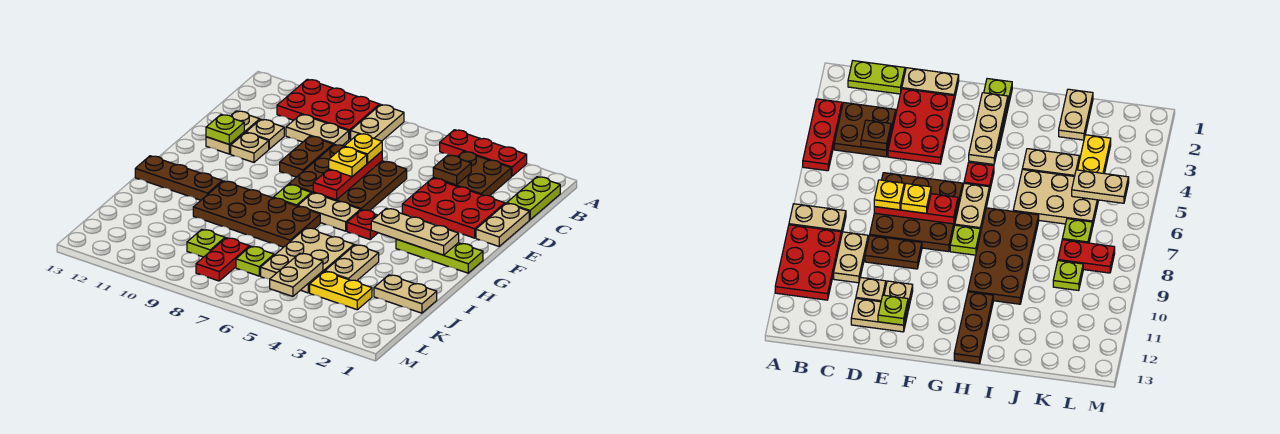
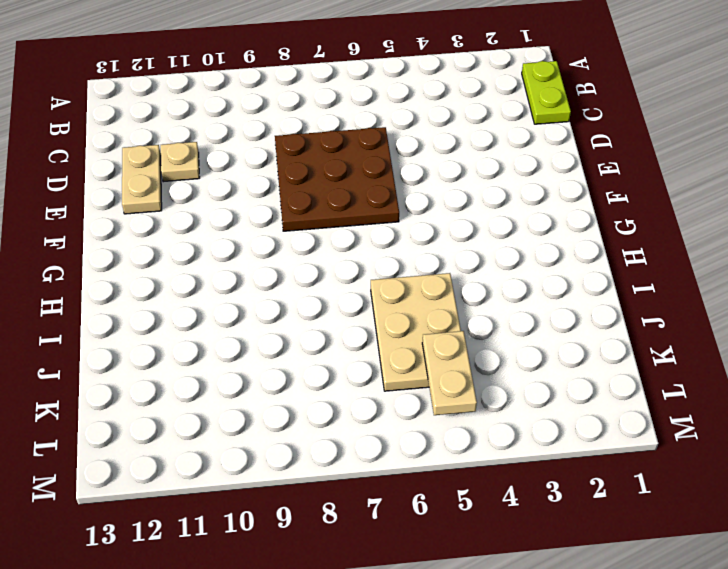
none -> red plate A3:A5 level 1
none -> tan plate A8:B8 level 1
none -> red plate A9:B11 level 1
none -> brown plate B3:C4 level 1

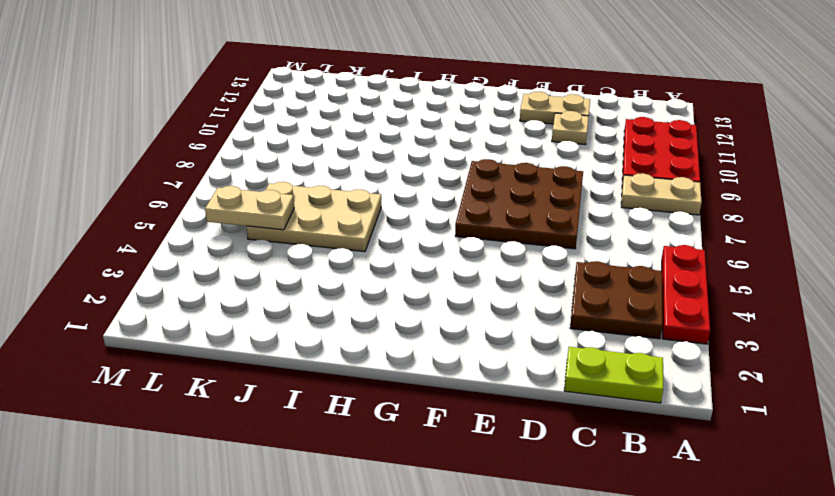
none -> tan plate C9:C10 level 1
none -> tan plate D1:E1 level 1
none -> red plate D2:E4 level 1
none -> brown plate D9:E9 level 1

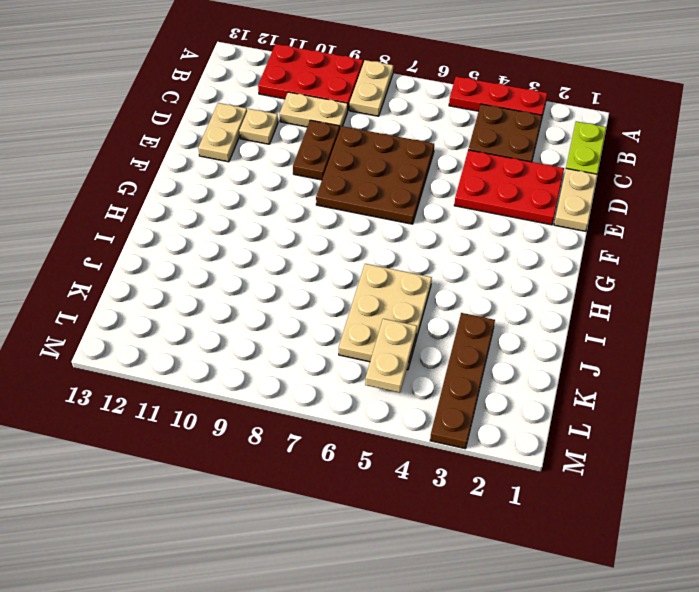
brown plate J3:M3 level 1 -> yellow plate K3:K4 level 1
none -> tan plate E11 level 1
none -> lime plate G1:G3 level 1
none -> red plate G5 level 1
none -> tan plate G6:G7 level 1

